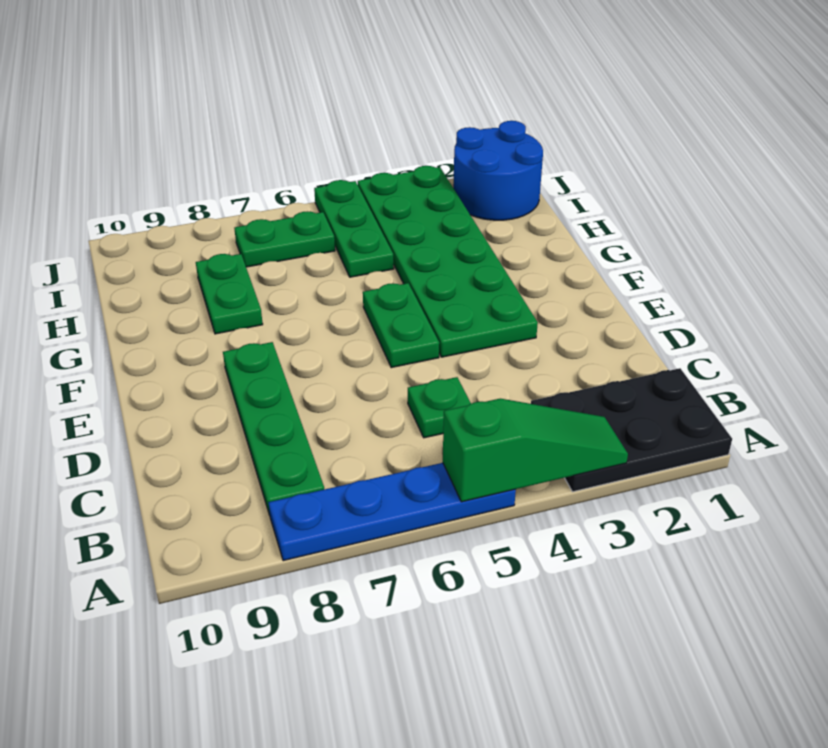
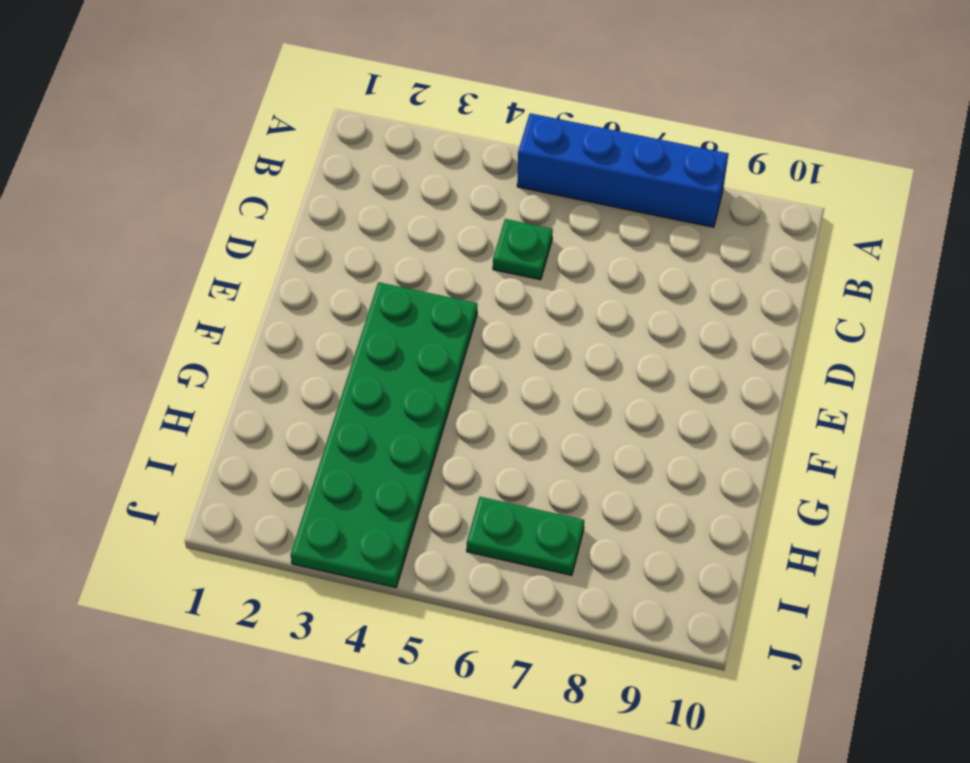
blue brick A5:A8 level 1 -> blue plate A5:A8 level 1
none -> black plate A1:B3 level 1
none -> green plate B8:E8 level 1

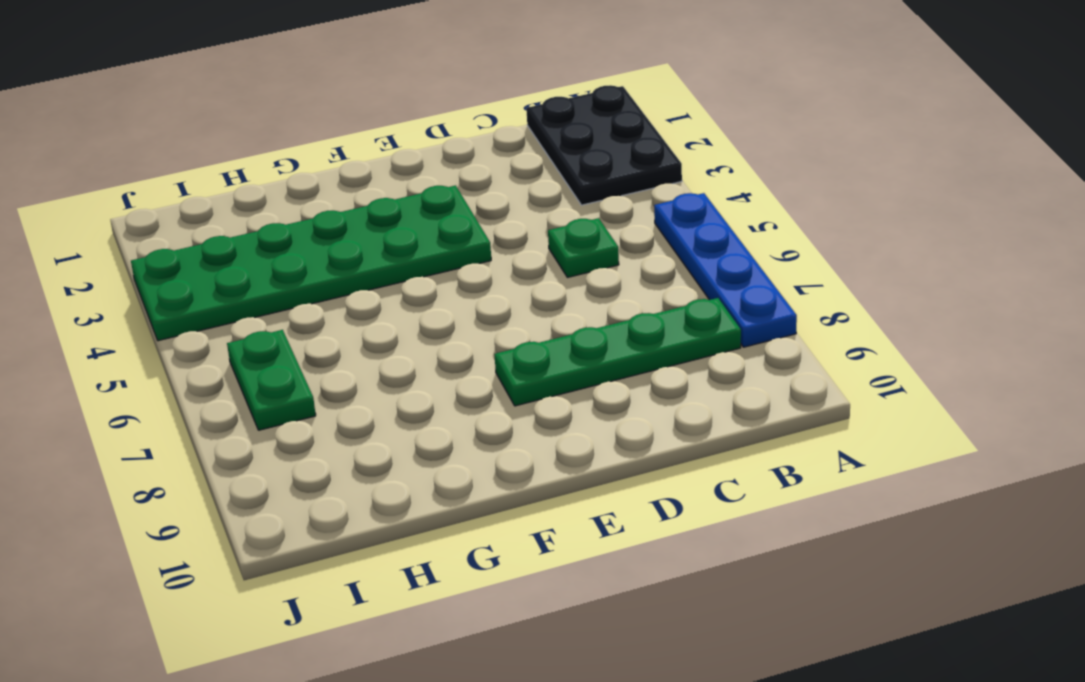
none -> green plate E5:F5 level 1
none -> green plate G8:H8 level 1

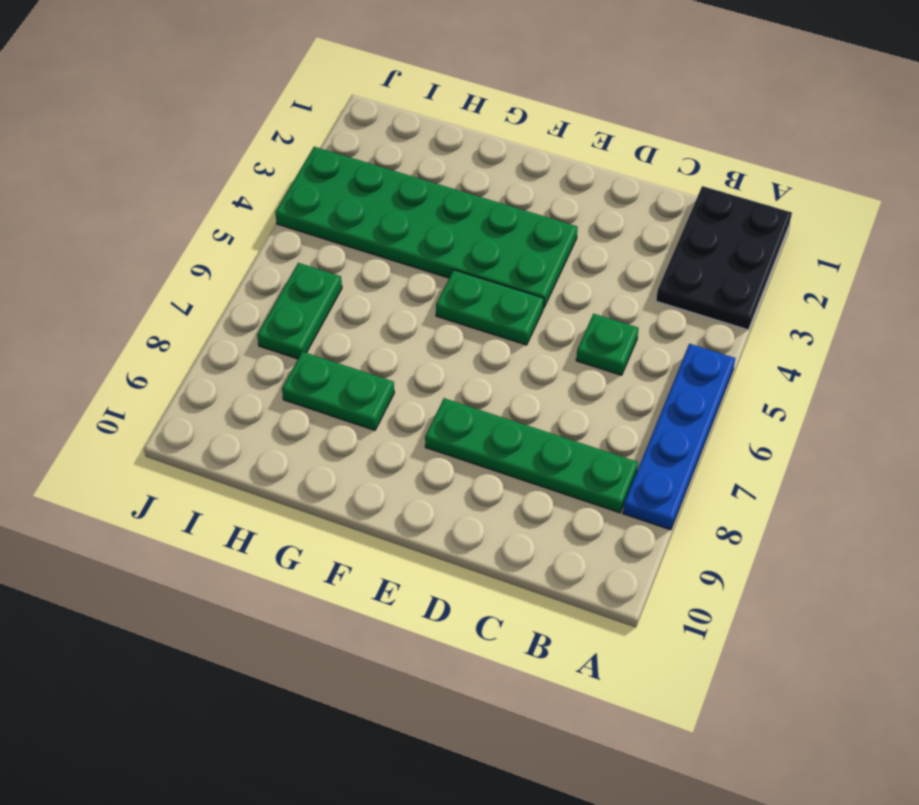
none -> green plate H5:J5 level 1
none -> blue round brick I1:J2 level 1

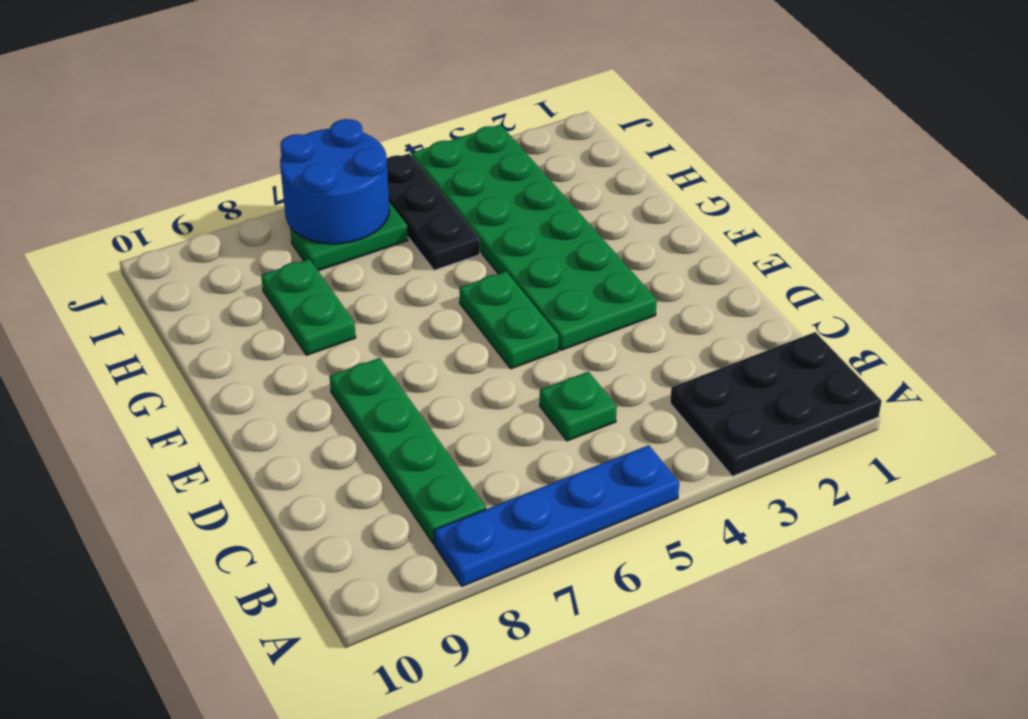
black plate H5:J5 level 1 -> green plate H5:J5 level 1
blue round brick I6:J7 level 2 -> blue round brick I1:J2 level 1
none -> green slope A3:A5 level 2 top 5

